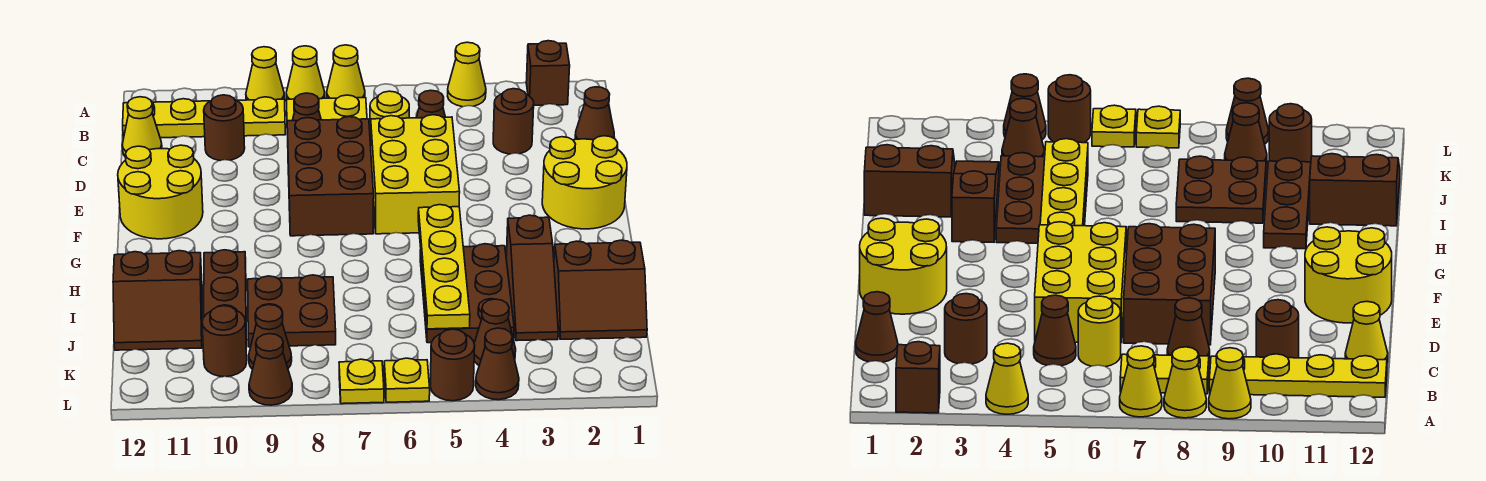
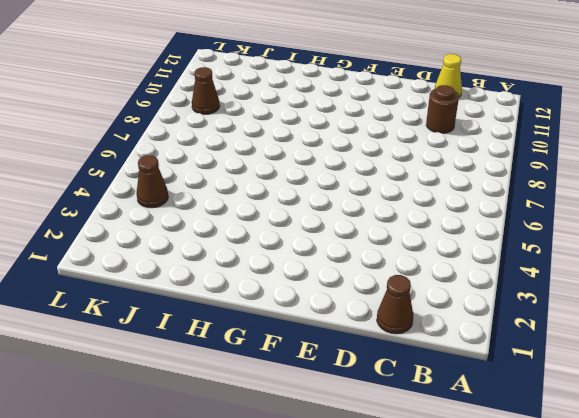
none -> brown brick A2 level 1
none -> yellow cone A4 level 1
none -> yellow cone A7 level 1
none -> yellow cone A8 level 1

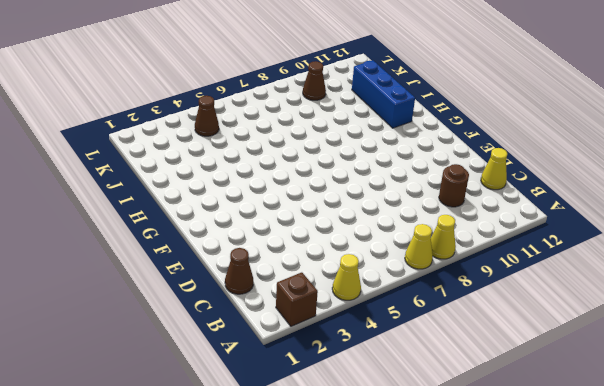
blue brick H11:J11 level 1 -> brown slope I11:J12 level 1 top I
none -> yellow cone A9 level 1
none -> yellow plate B7:B8 level 1
none -> yellow plate B9:B12 level 1
none -> brown round brick C3 level 1

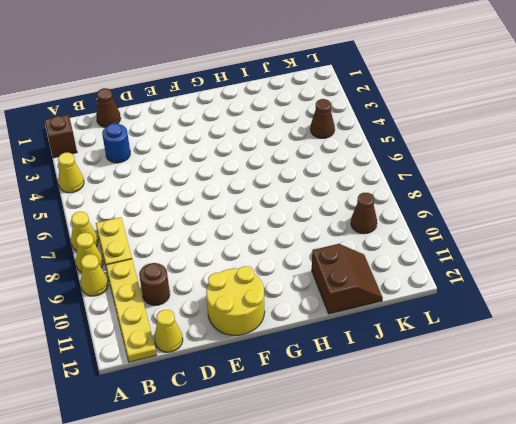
blue round brick C3 level 1 -> brown round brick C3 level 1
none -> brown cone C5 level 1
none -> yellow round brick C6 level 1
none -> brown cone C8 level 1
none -> yellow brick D5:F6 level 1

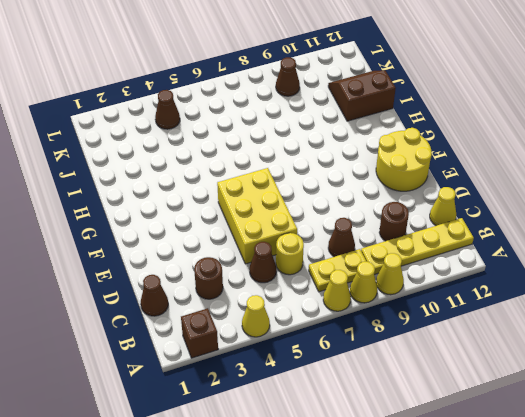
none -> brown brick D7:F8 level 1
none -> yellow round brick E1:F2 level 1
none -> brown slope H3:J3 level 1 top H
none -> brown plate H4:J5 level 1

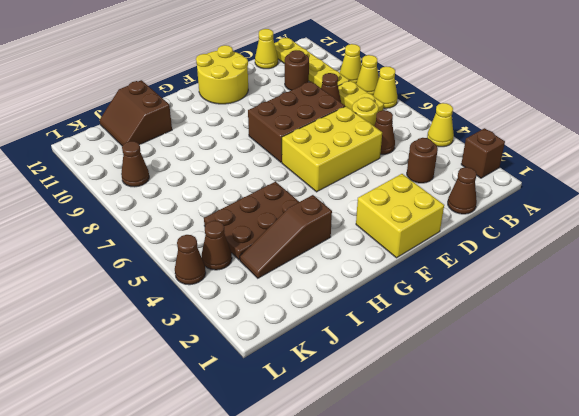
yellow brick E1:F2 level 1 -> yellow round brick E1:F2 level 1
none -> brown plate H10:J10 level 1
none -> brown slope I1:J2 level 1 top I
none -> brown plate I8:J9 level 1
none -> brown round brick K10 level 1

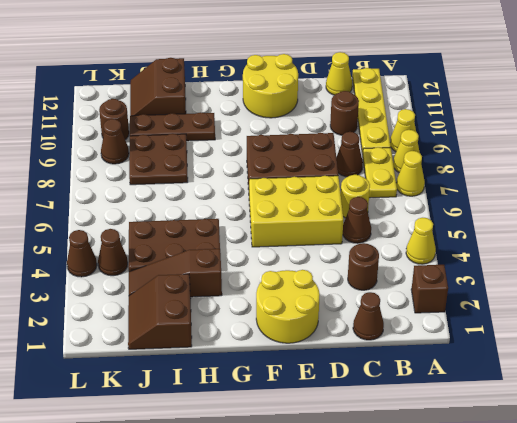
none -> brown round brick L5 level 1
none -> yellow plate L6 level 1
none -> yellow plate L7 level 1
none -> brown cone L9 level 1

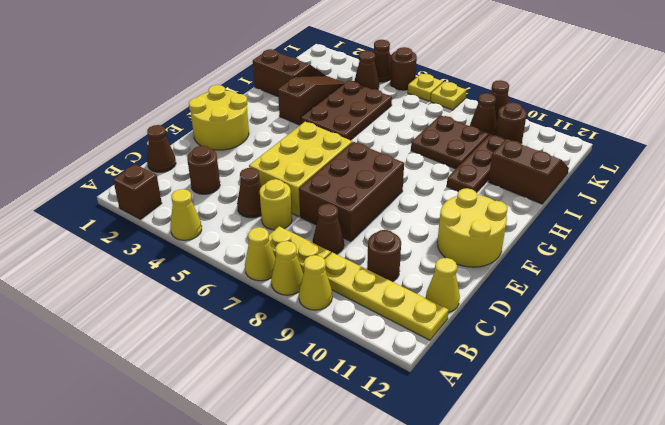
none -> yellow plate G5:J5 level 2

